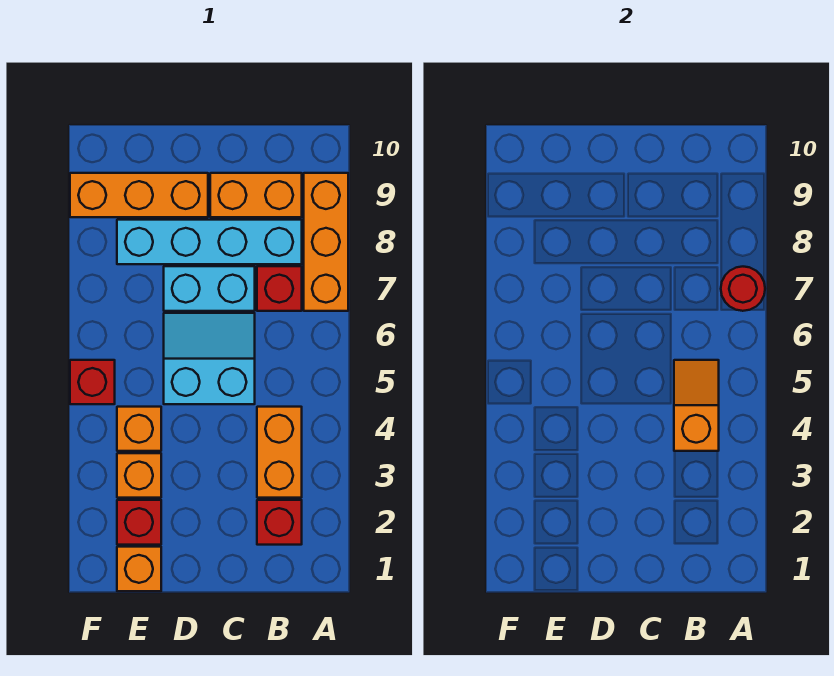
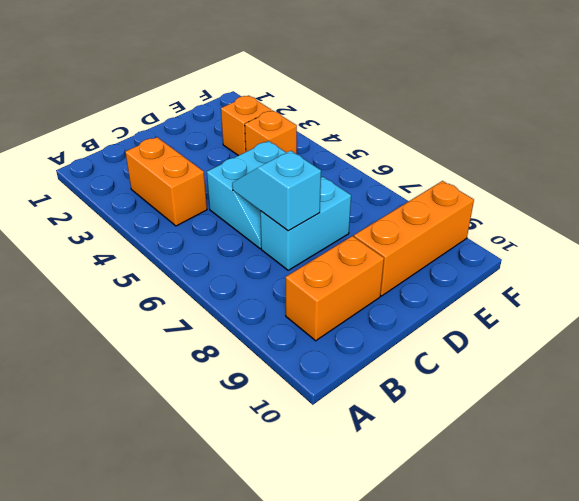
cyan slope C6:C7 level 2 top 7 -> none
none -> orange brick A7:A9 level 1
none -> red brick B2 level 1
none -> red brick B7 level 1

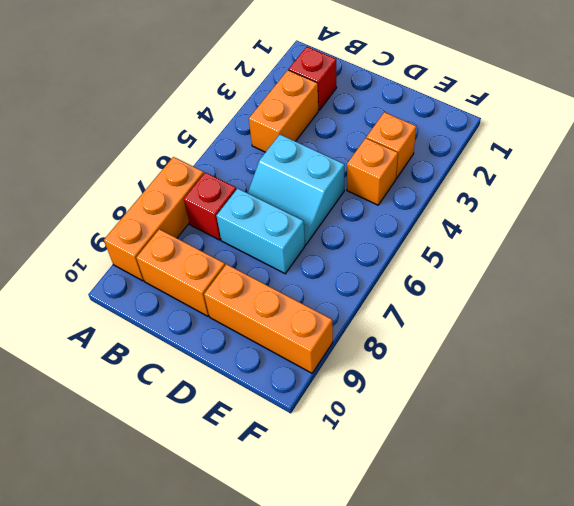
none -> cyan brick B8:E8 level 1
none -> orange brick E1 level 1
none -> red brick E2 level 1

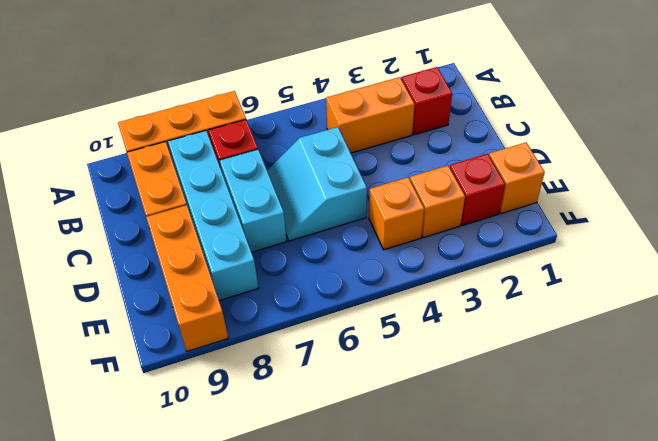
none -> red brick F5 level 1
none -> red round brick A7 level 2
none -> orange slope B4:B5 level 2 top 4

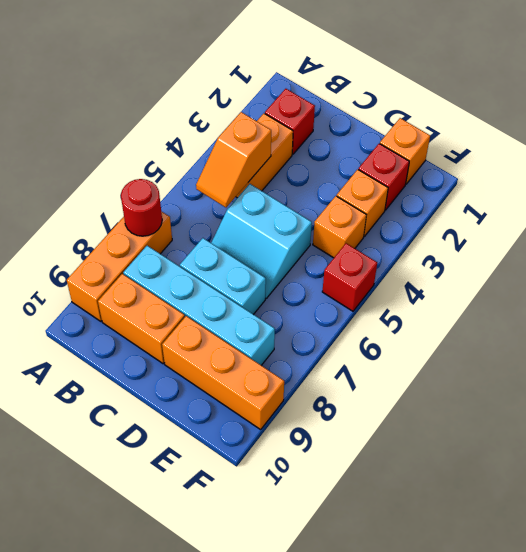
none -> red brick B7 level 1

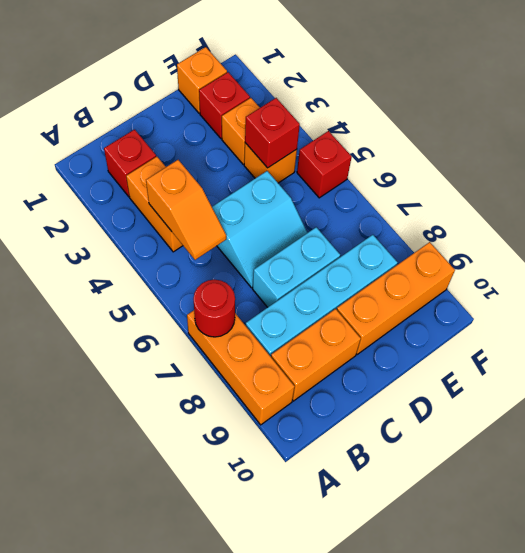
red brick E4 level 2 -> red brick B7 level 1

